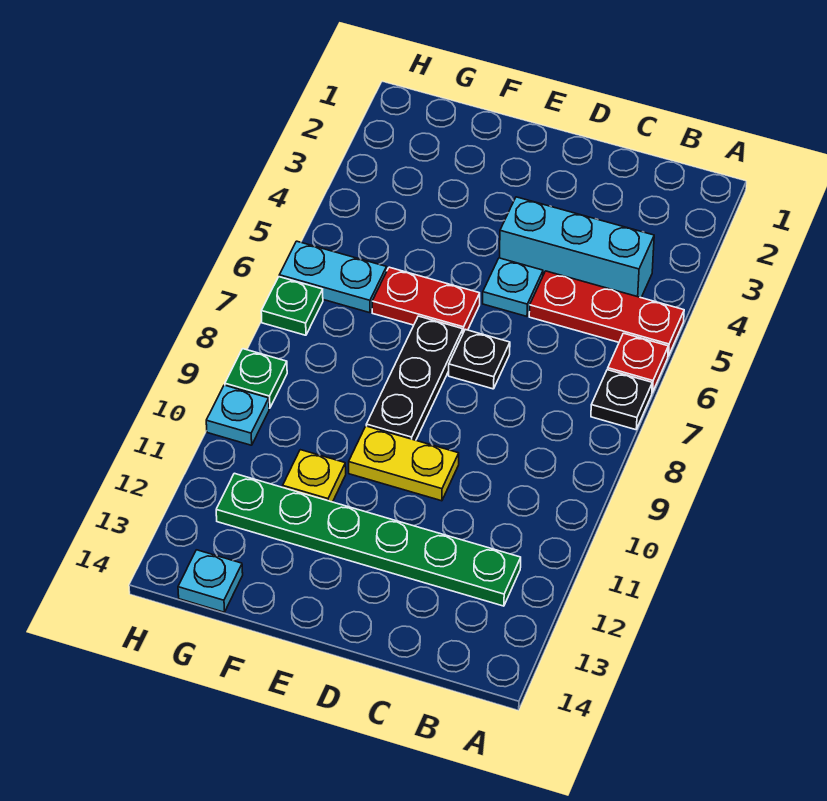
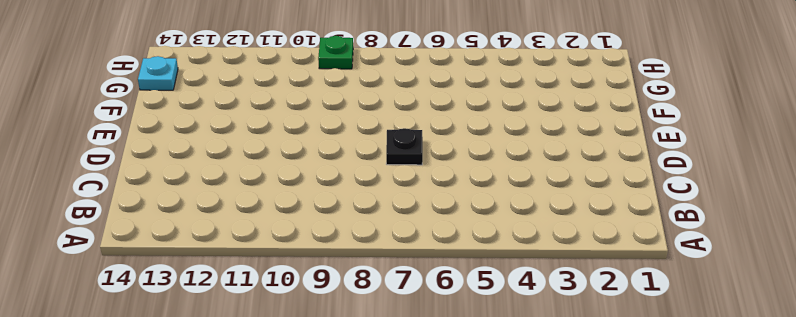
none -> red plate A5:C5 level 1
none -> red plate A6 level 1
none -> black plate A7 level 1

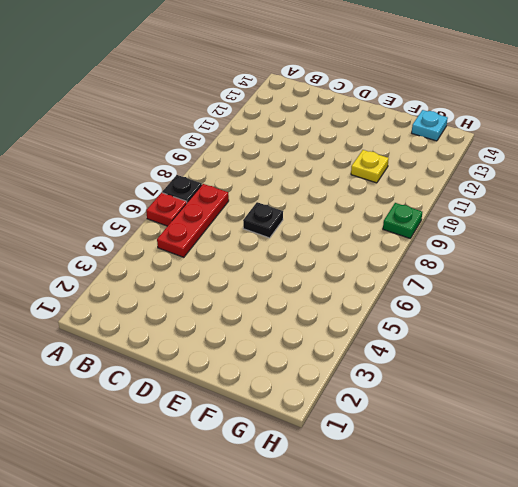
red plate B5:B7 level 1 -> red plate A5:C5 level 1
none -> cyan brick B4:D4 level 1
none -> green plate B12:G12 level 1
none -> cyan plate D5 level 1

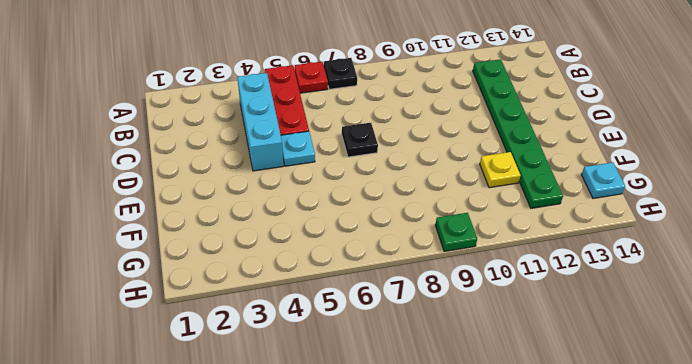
none -> yellow plate D10:E10 level 1
none -> red plate E6:F6 level 1
none -> black plate E7:E9 level 1

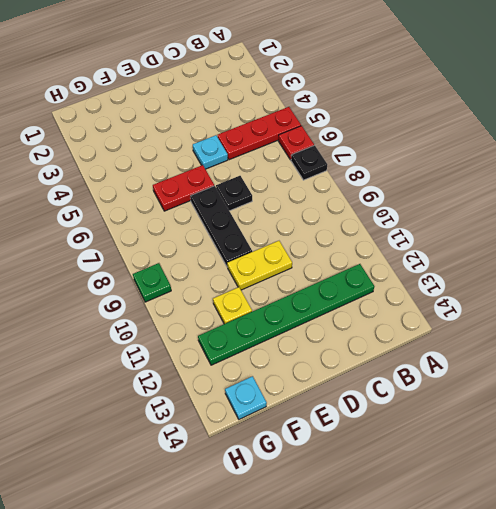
none -> cyan brick B4:D4 level 1
none -> cyan plate G6:H6 level 1
none -> green plate H7 level 1

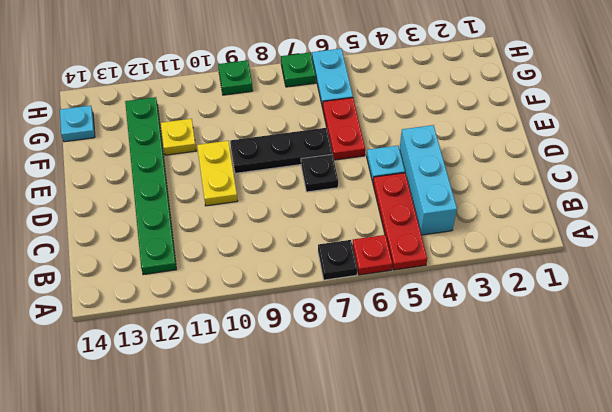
none -> cyan plate H10 level 1

